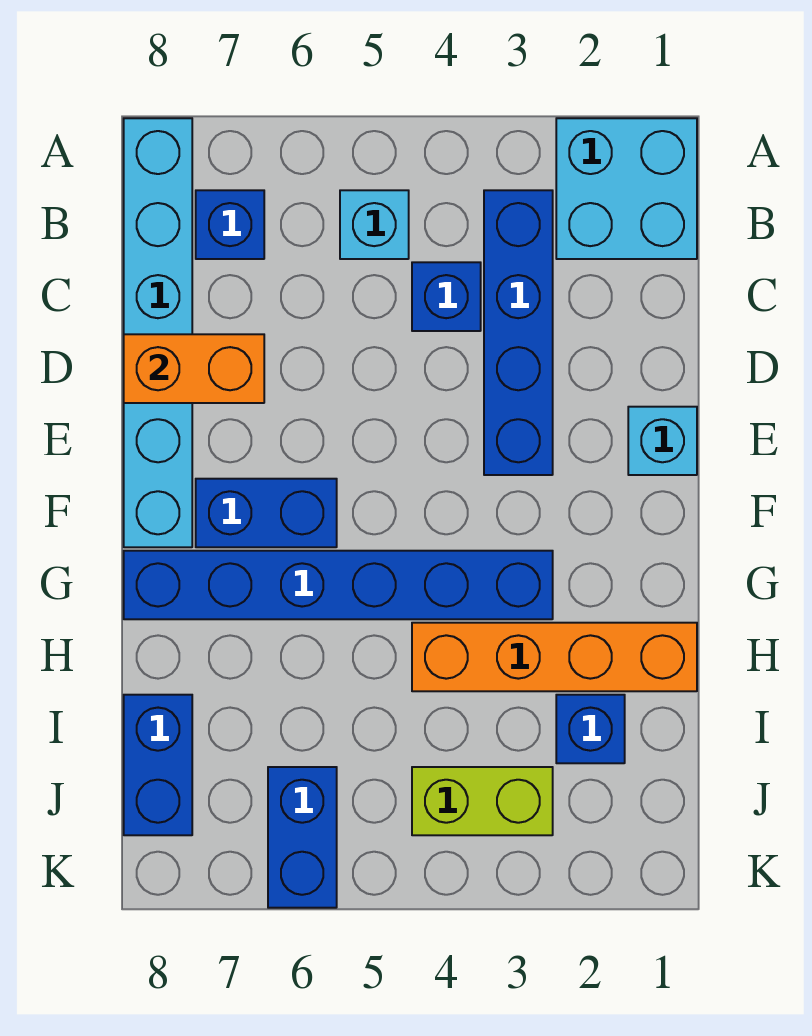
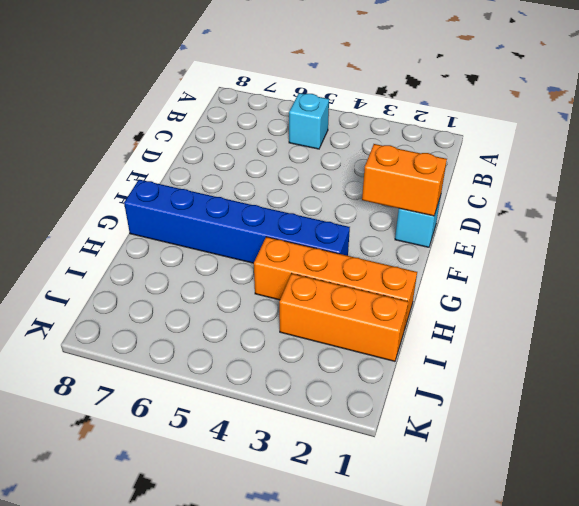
orange brick E1:E2 level 2 -> orange brick D7:D8 level 2
orange brick I1:I3 level 1 -> blue brick I2 level 1
none -> cyan brick A1:B2 level 1
none -> cyan brick A8:F8 level 1
none -> blue brick B3:E3 level 1

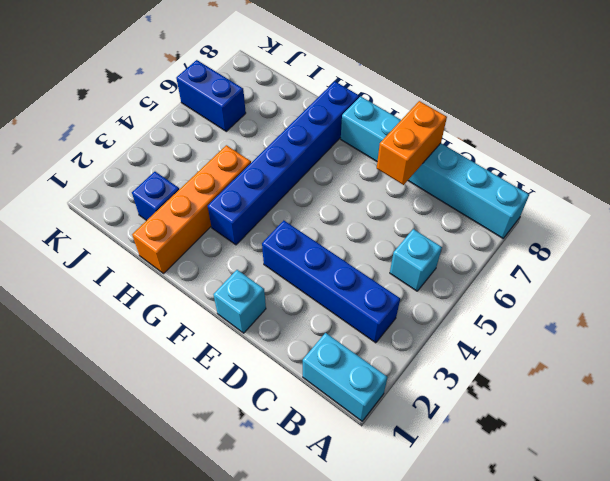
cyan brick A1:B1 level 1 -> cyan brick A1:B2 level 1
none -> blue brick B7 level 1
none -> blue brick C4 level 1
none -> blue brick F6:F7 level 1

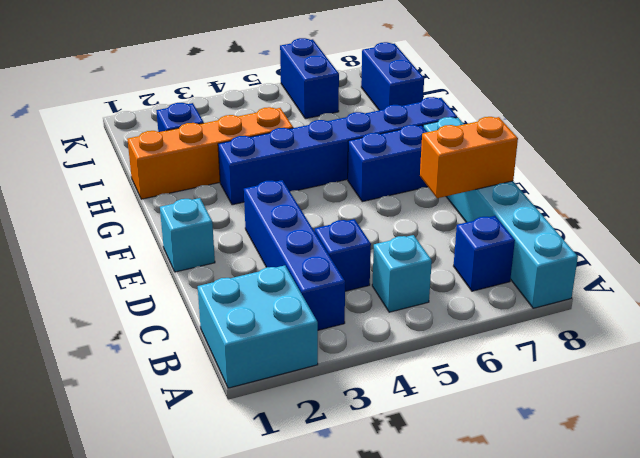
none -> lime brick J3:J4 level 1

